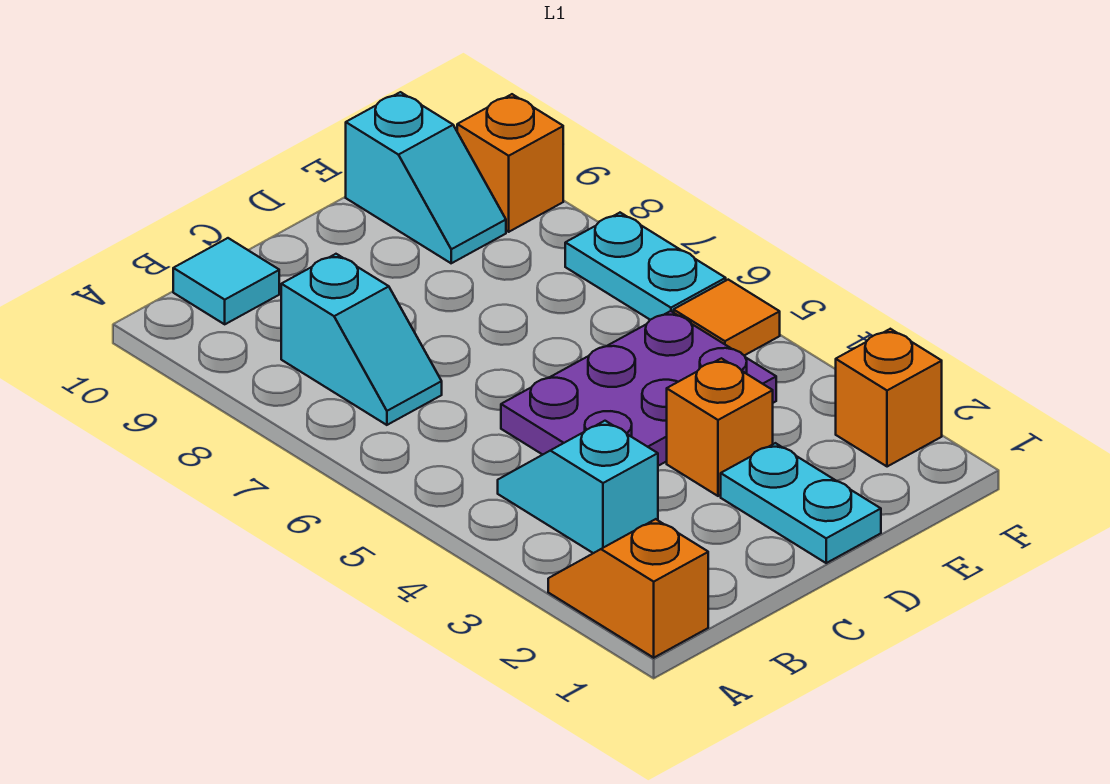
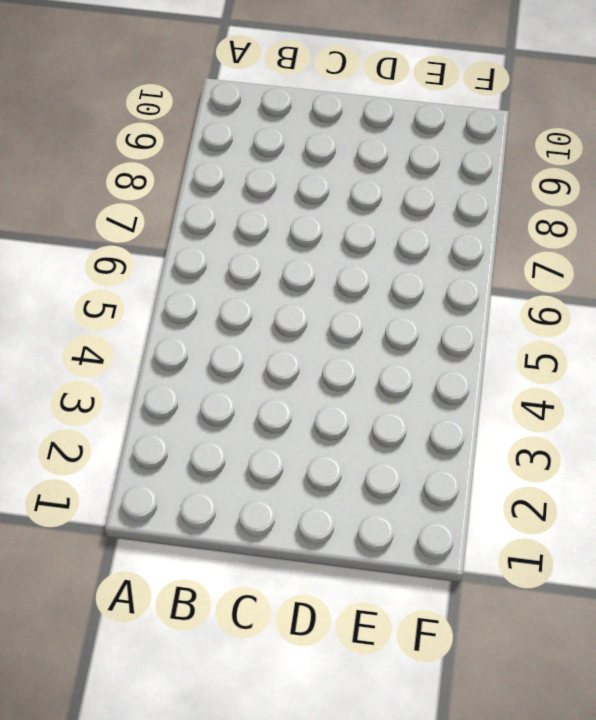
none -> orange slope A1:A2 level 1 top 1
none -> cyan slope B3:B4 level 1 top 3
none -> cyan slope B7:B8 level 1 top 8

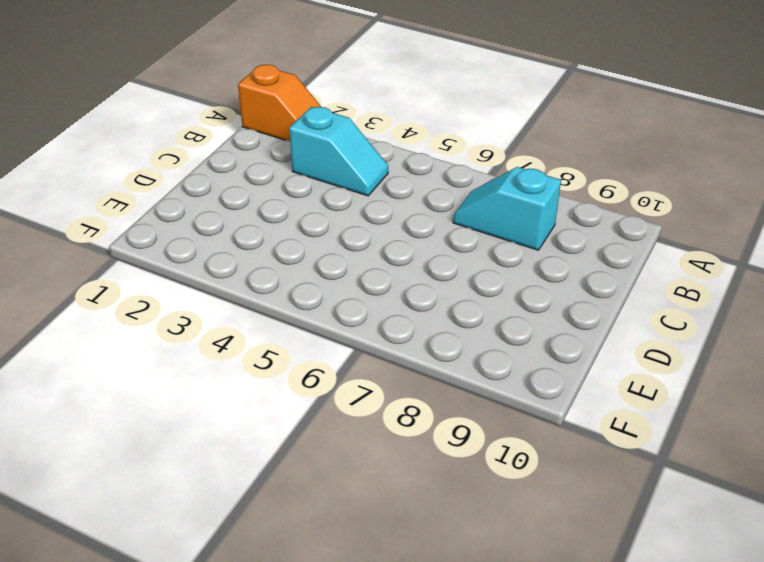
none -> cyan tile B10 level 1
none -> purple plate C4:E5 level 1
none -> cyan plate D1:D2 level 1

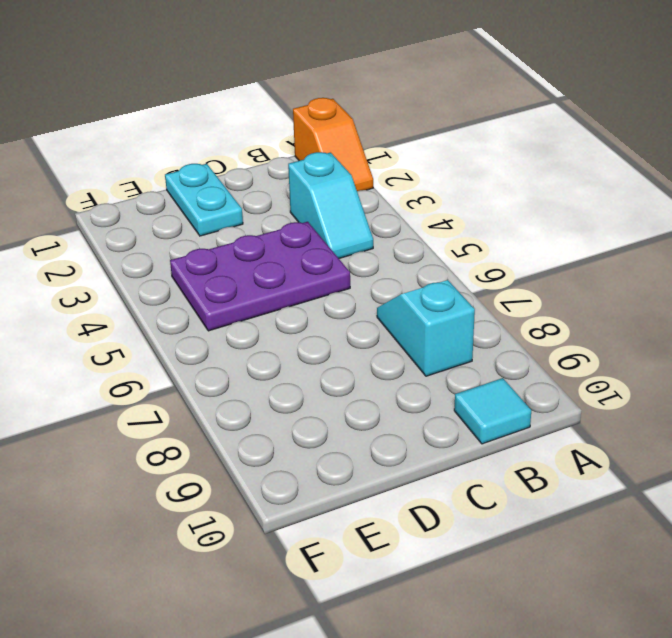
none -> orange brick D3 level 1
none -> cyan slope E9:E10 level 1 top 10
none -> orange brick F2 level 1

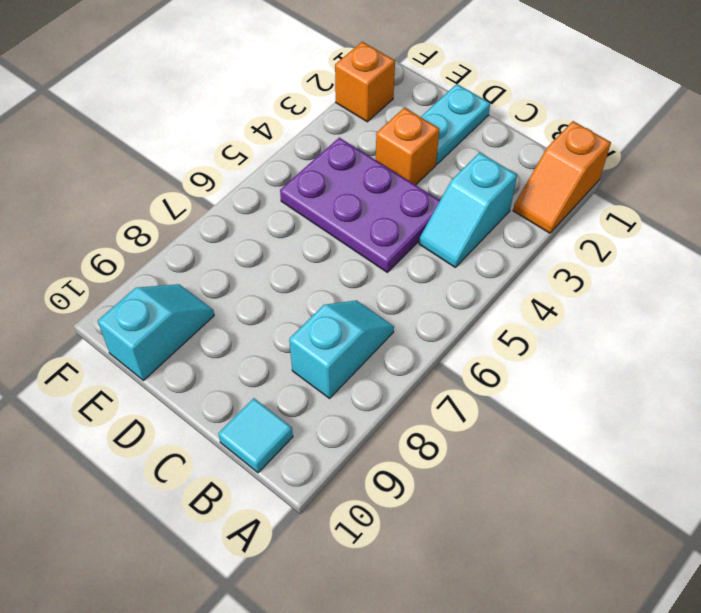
none -> orange tile F5 level 1
none -> cyan plate F6:F7 level 1
none -> orange brick F9 level 1

